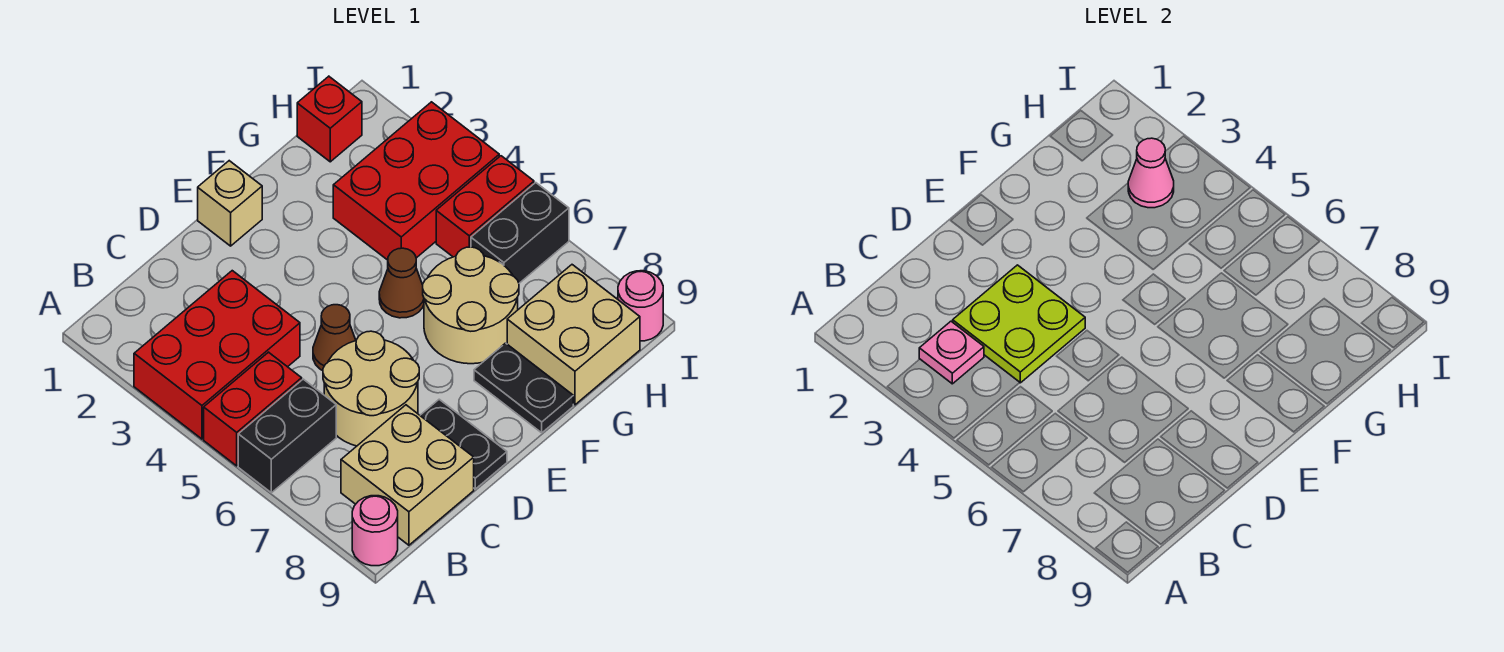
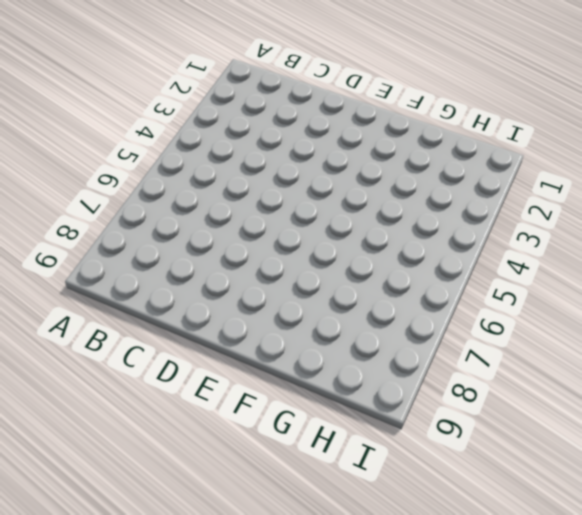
none -> red brick A3:C4 level 1
none -> red brick A5:B5 level 1
none -> black brick A6:B6 level 1

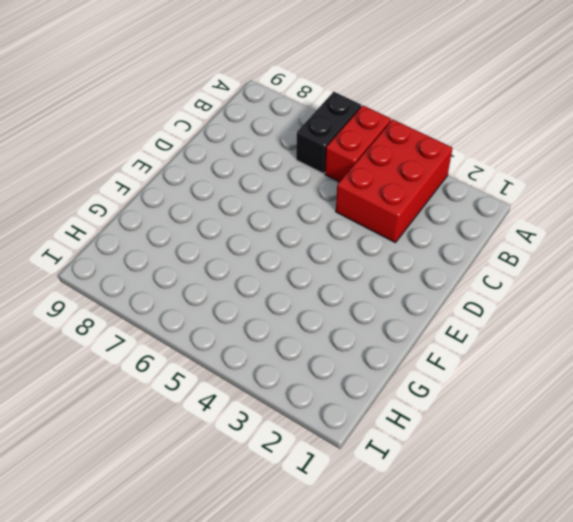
none -> pink round brick A9 level 1
none -> tan brick B8:C9 level 1
none -> tan round brick C6:D7 level 1

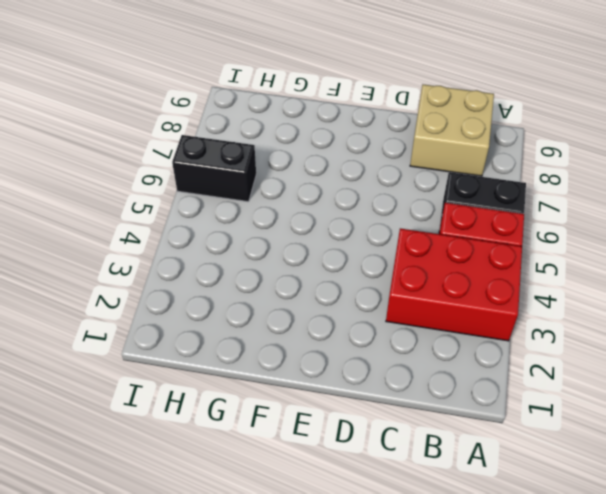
none -> pink round brick A9 level 1
none -> tan round brick C6:D7 level 1
none -> brown cone D5 level 1

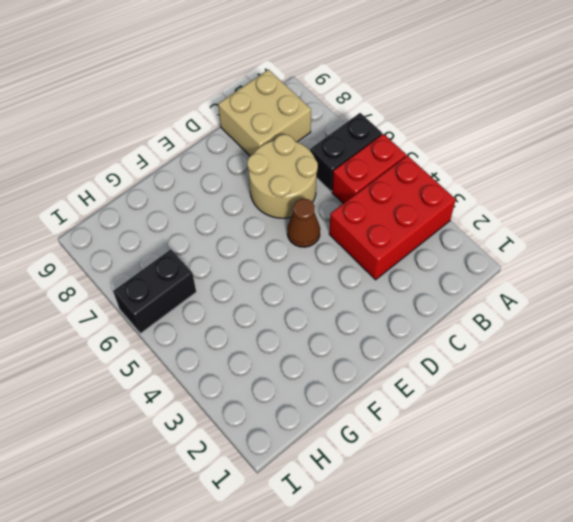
none -> pink round brick A9 level 1
none -> black plate D8:D9 level 1
none -> tan brick E1 level 1

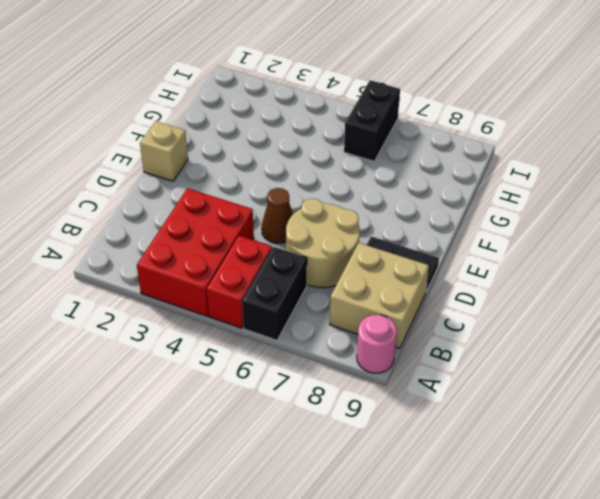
none -> brown cone F5 level 1
none -> tan round brick F6:G7 level 1
none -> black plate F8:F9 level 1

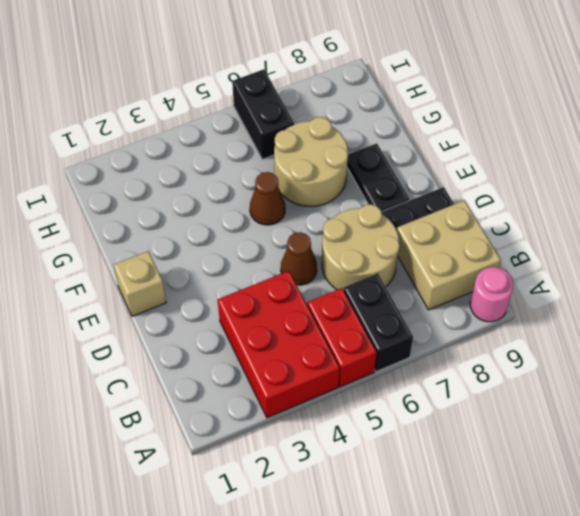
black plate E8:F8 level 1 -> black plate F8:F9 level 1
none -> red brick G3:I4 level 1
none -> tan brick G8:H9 level 1
none -> red brick H1 level 1

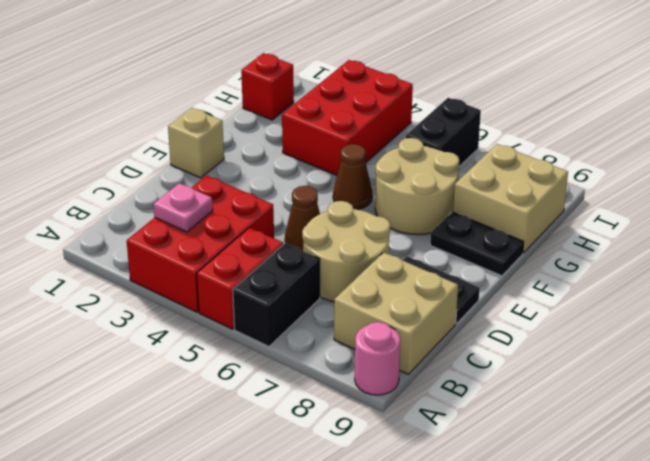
none -> red brick H5:I5 level 1
none -> pink round brick I9 level 1
none -> lime plate C3:D4 level 2

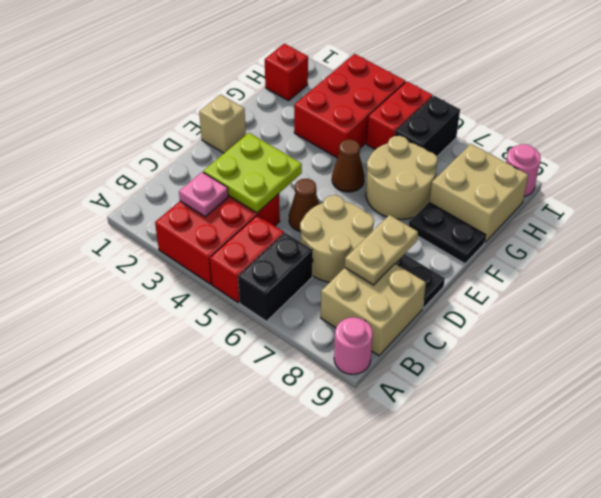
tan plate C8:D8 level 2 -> none
none -> pink cone H3 level 2

